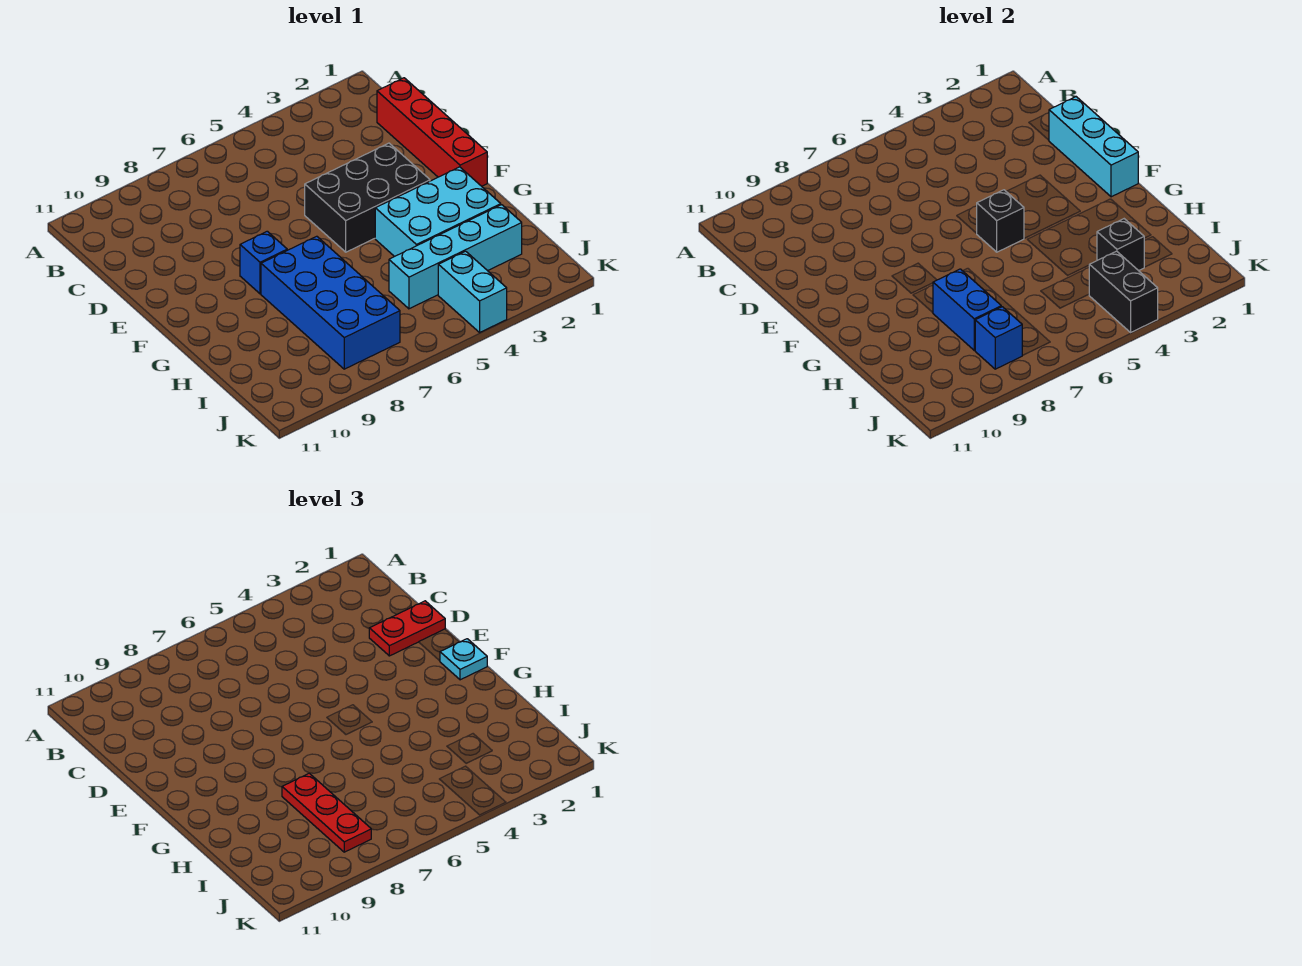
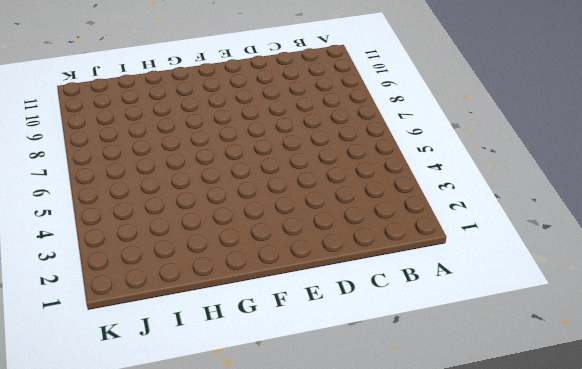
none -> red brick C1:F1 level 1
none -> black brick E3:F5 level 1
none -> blue brick F8 level 1

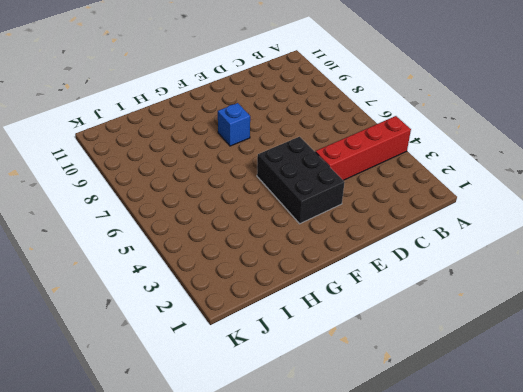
red brick A4:D4 level 1 -> red brick C1:F1 level 1
none -> cyan brick G2:H4 level 1
none -> blue brick G7:J8 level 1
none -> cyan brick I2:I5 level 1

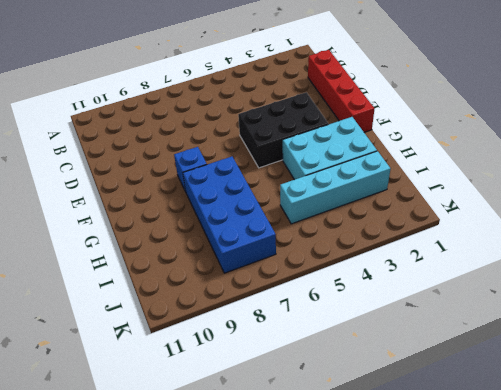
none -> cyan brick J4:K4 level 1
none -> cyan brick D1:F1 level 2
none -> black brick F5 level 2

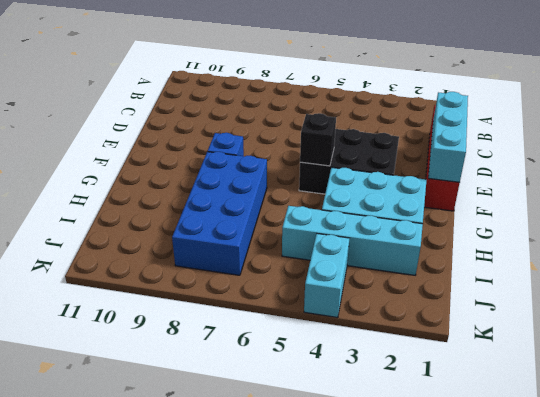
none -> blue brick H8:I8 level 2
none -> black brick I3 level 2
none -> black brick J4:K4 level 2

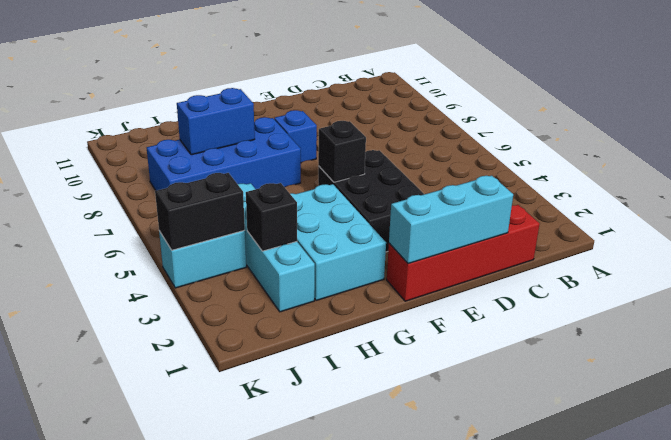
none -> blue brick J8 level 2
none -> red plate D1:D2 level 3
none -> cyan plate F1 level 3

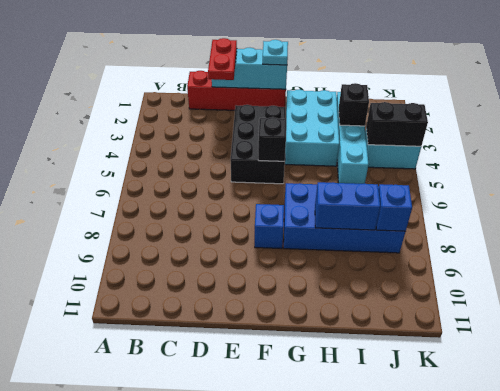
none -> red plate H8:J8 level 3

